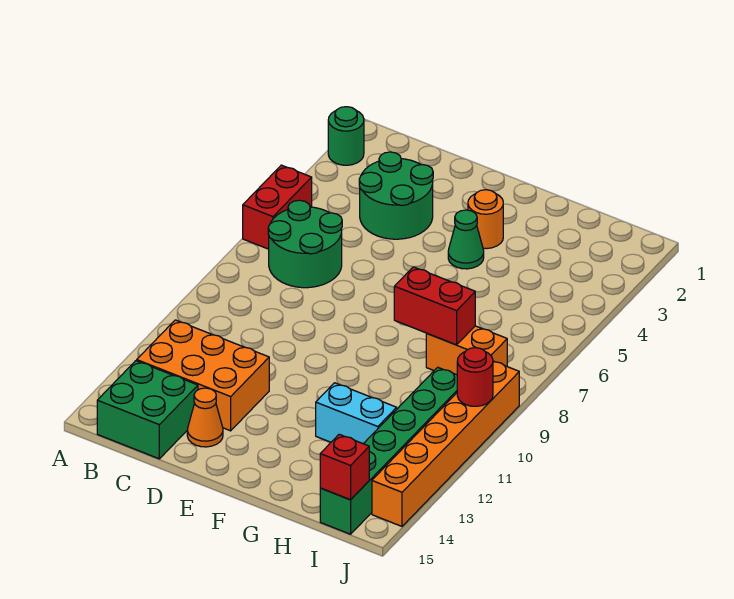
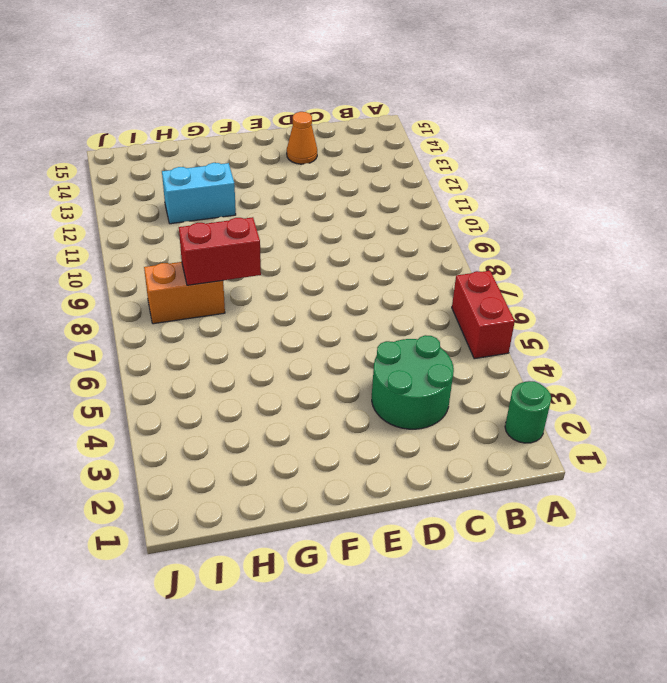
none -> green round brick B6:C7 level 1
none -> orange brick B12:D13 level 1
none -> green brick B14:C15 level 1

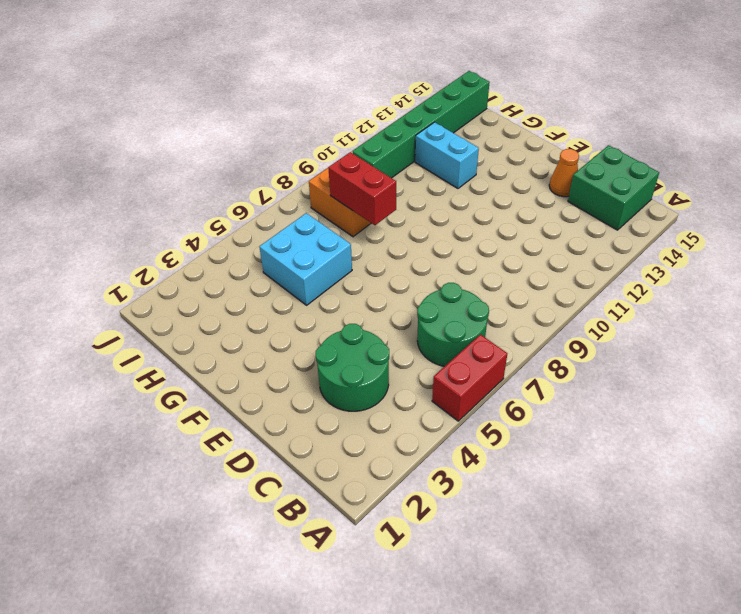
cyan brick G5:H6 level 1 -> none
none -> green round brick A2 level 1
none -> orange brick B12:D13 level 1
none -> orange round brick F3 level 1

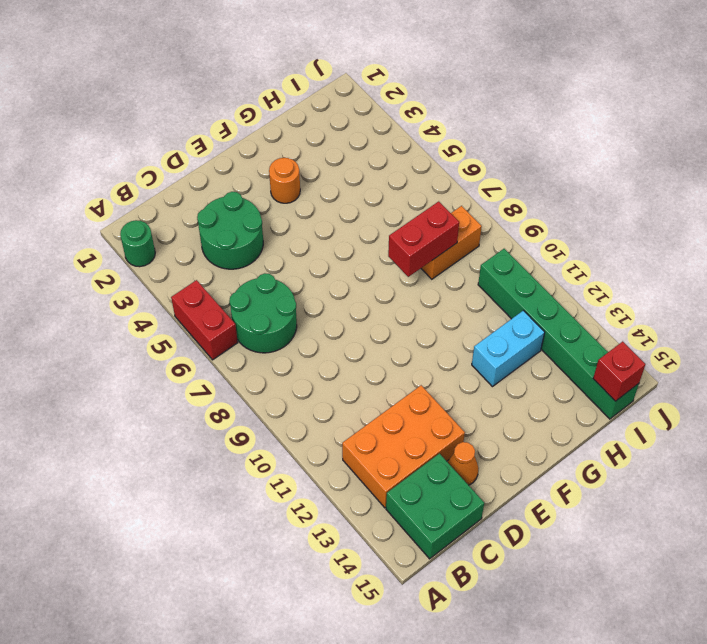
none -> green cone F4 level 1
none -> orange brick J9:J14 level 1
none -> red round brick J10 level 2

